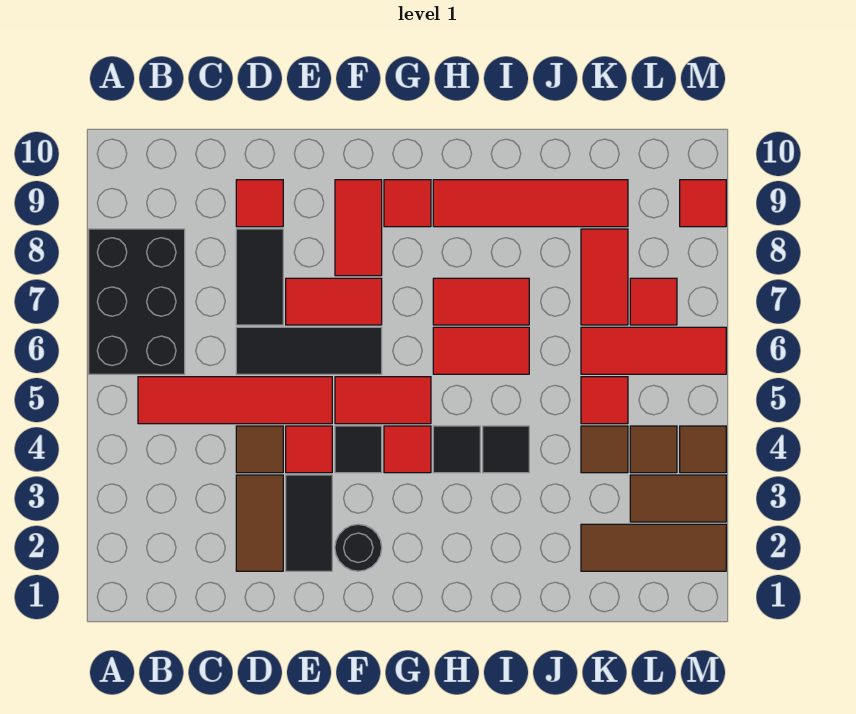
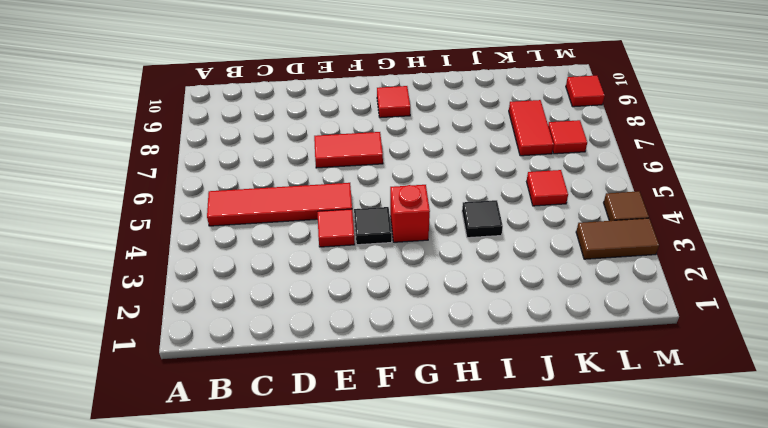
red brick G4 level 1 -> red tile G4 level 1
none -> black brick A6:B8 level 1
none -> brown tile D2:D3 level 1
none -> brown tile D4 level 1
none -> black tile D6:F6 level 1

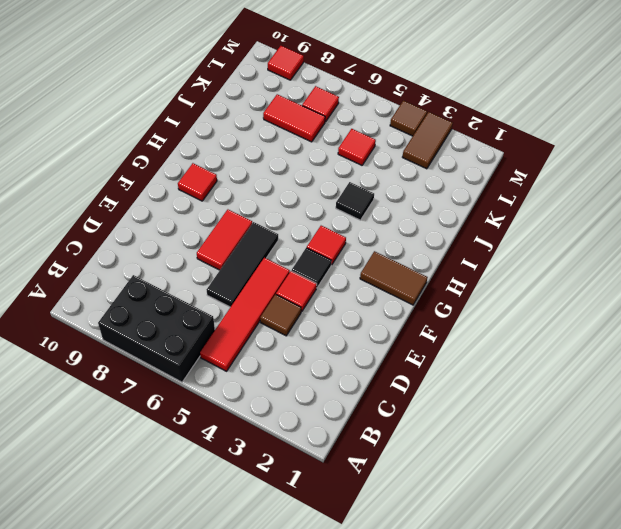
brown tile G1:G2 level 1 -> brown tile D2:D3 level 1
none -> black tile D7:D8 level 1
none -> red tile D9 level 1
none -> black tile E2:E3 level 1
none -> black round brick F2 level 1

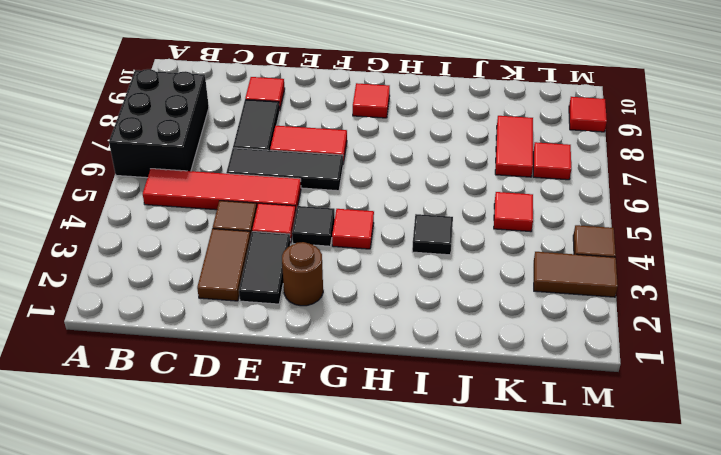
brown round brick F2 level 1 -> black round brick F2 level 1
none -> red tile F5:G5 level 1
none -> red tile F8:F9 level 1
none -> black tile H4 level 1
none -> red tile H6:I6 level 1

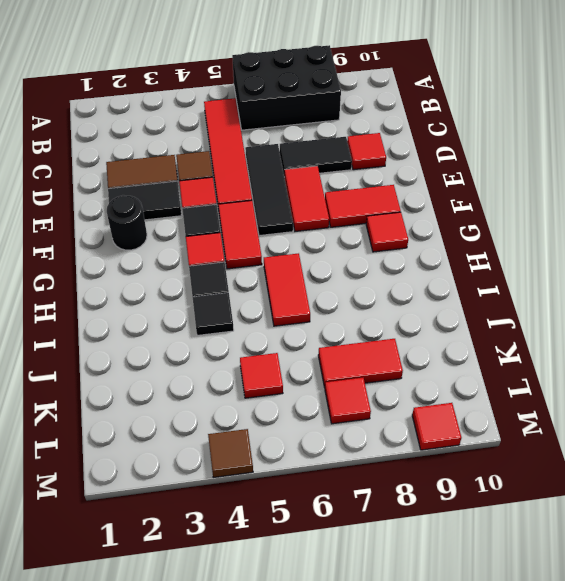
none -> red tile H7:I7 level 1
none -> red tile H9:K9 level 1
none -> brown tile K2:M2 level 1
none -> brown tile K4 level 1

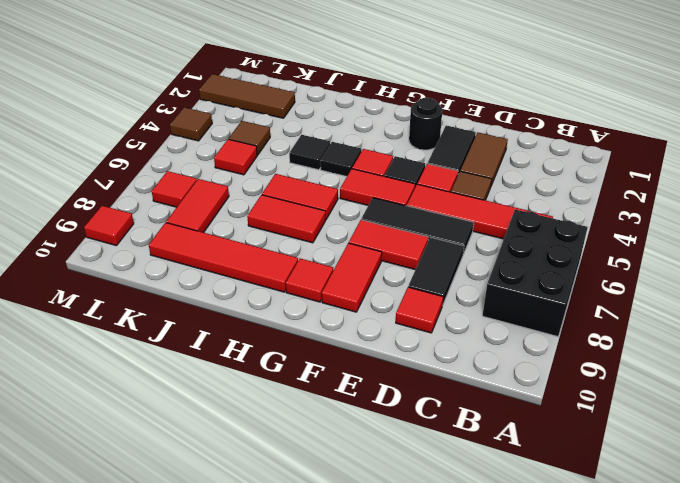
none -> red tile K6:M6 level 1
none -> brown tile L3:M3 level 1
none -> brown tile L4 level 1

